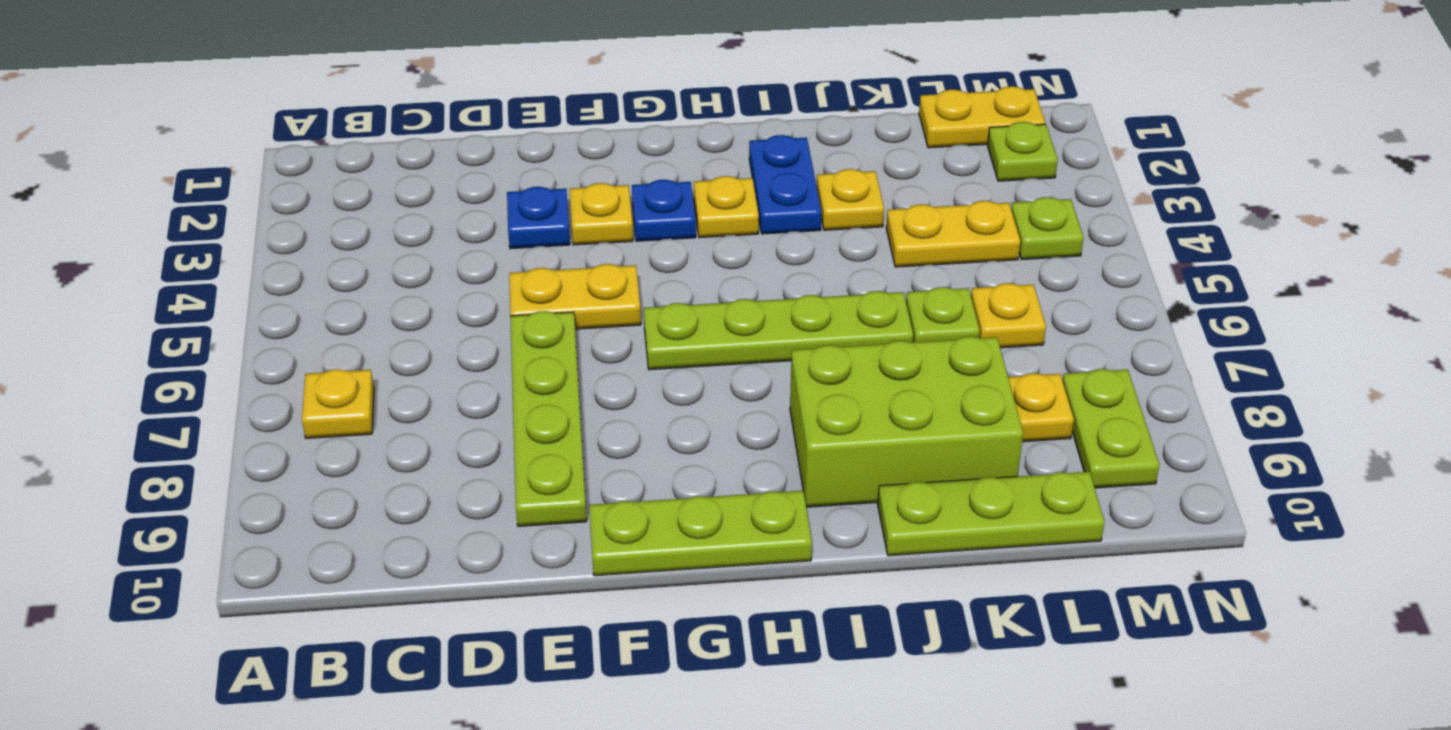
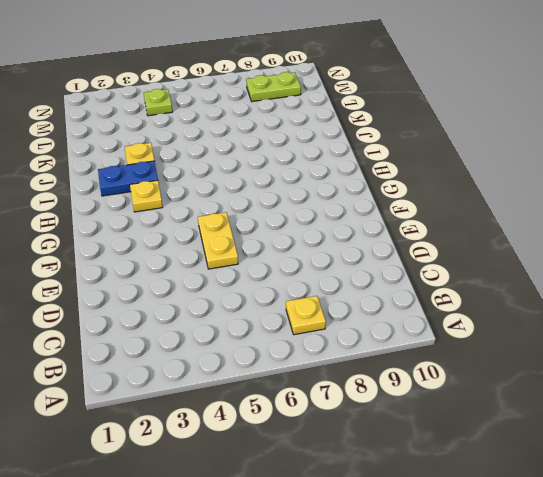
none -> blue plate E3 level 1
none -> lime plate E6:E9 level 1
none -> yellow plate F3 level 1

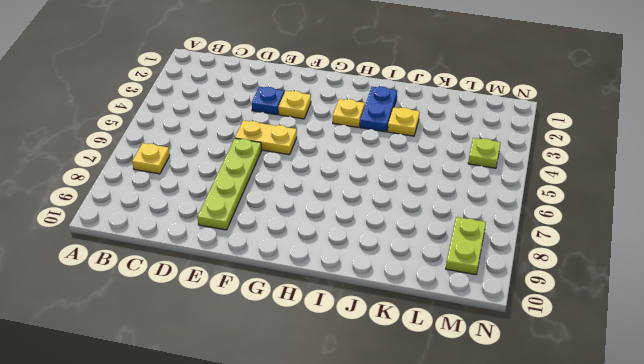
none -> lime plate F10:H10 level 1
none -> blue plate G3 level 1
none -> lime plate G6:J6 level 1

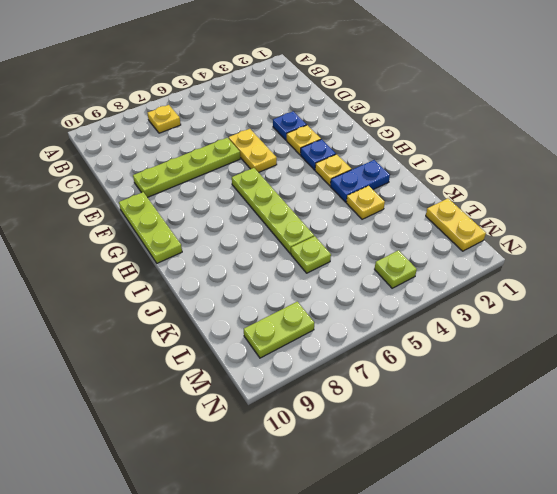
none -> lime brick I8:K9 level 1
none -> lime plate J10:L10 level 1
none -> yellow plate K4:L4 level 1

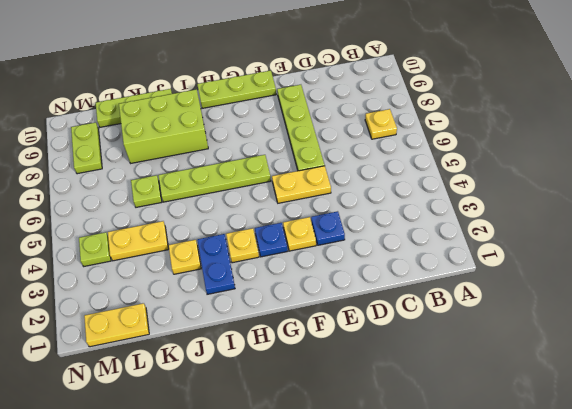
none -> yellow plate L6 level 1
none -> yellow plate L8 level 1
none -> lime plate M2 level 1

